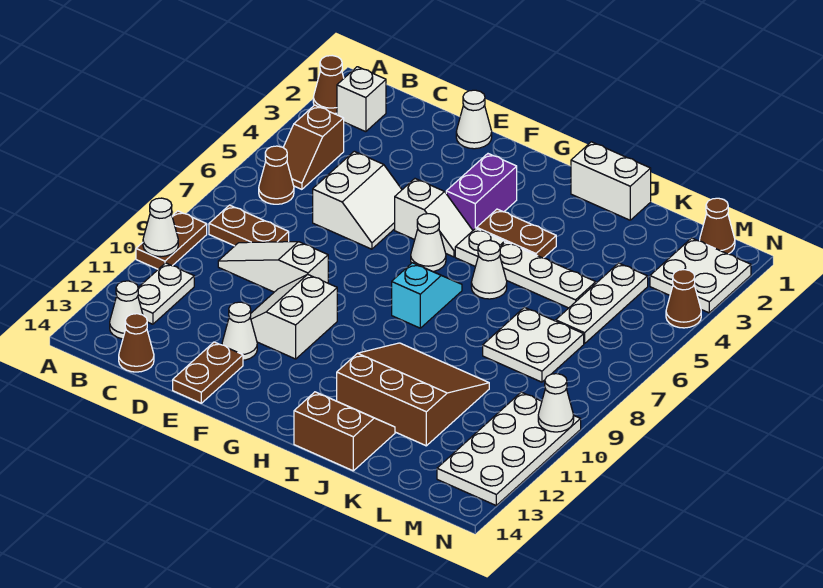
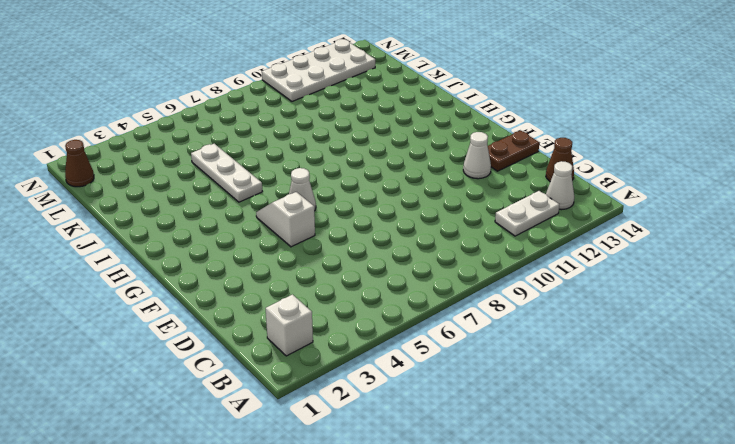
none -> brown cone A2 level 1
none -> brown plate A9:A10 level 1
none -> brown slope B4:B5 level 1 top 4
none -> brown cone B6 level 1

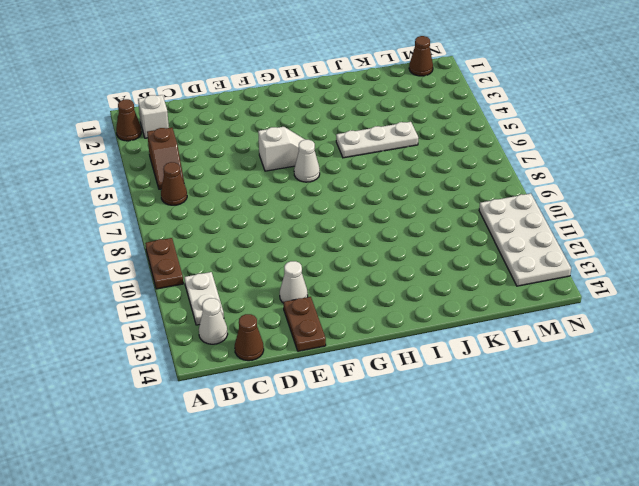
none -> brown plate B8:C8 level 1
none -> white slope C9:E9 level 1 top E
none -> white slope D5:E6 level 1 top D
none -> white cone E1 level 1

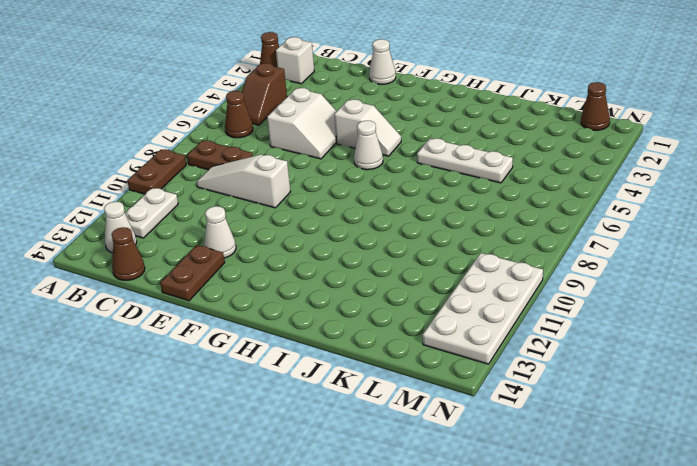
none -> white slope E10:F11 level 1 top F
none -> purple brick G3:G4 level 1
none -> brown plate H4:I4 level 1
none -> white plate H5 level 1

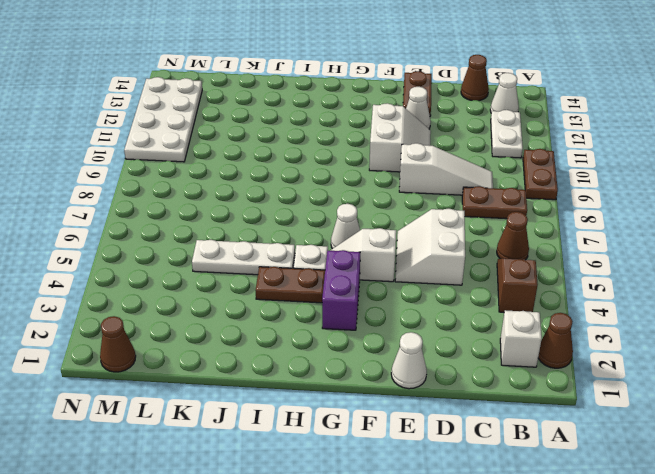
none -> cyan slope H7:H8 level 1 top 8
none -> white brick I1:J1 level 1
none -> white cone I6 level 1
none -> brown slope I10:K12 level 1 top 12

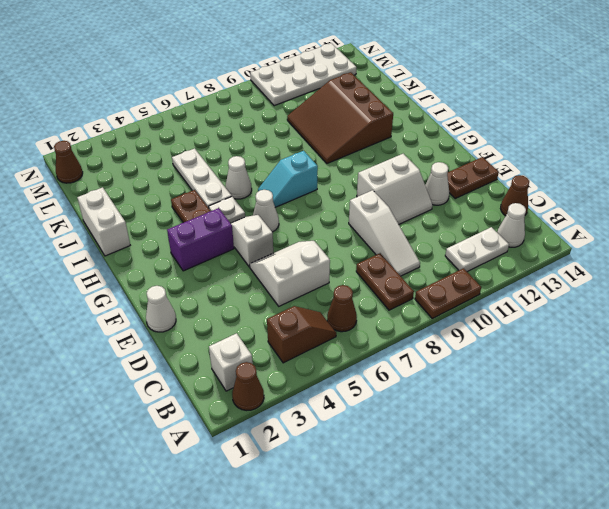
none -> brown slope I13:J14 level 1 top 14
none -> white plate K7:L8 level 1
none -> white plate L4:L6 level 1
none -> white plate M2:N3 level 1

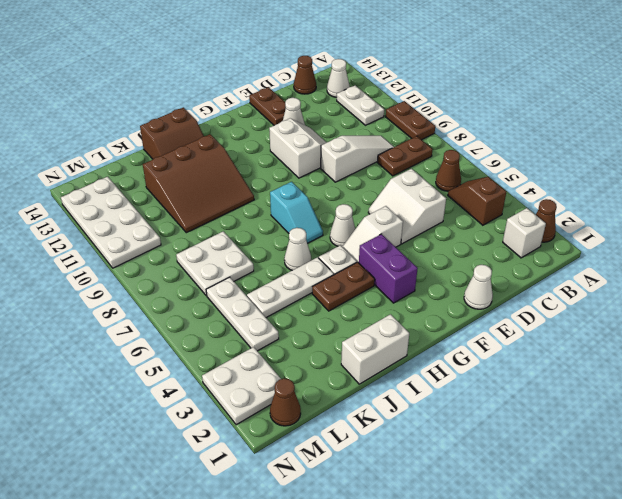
none -> brown cone N4 level 1
none -> white cone A10 level 2
none -> white cone N10 level 2

